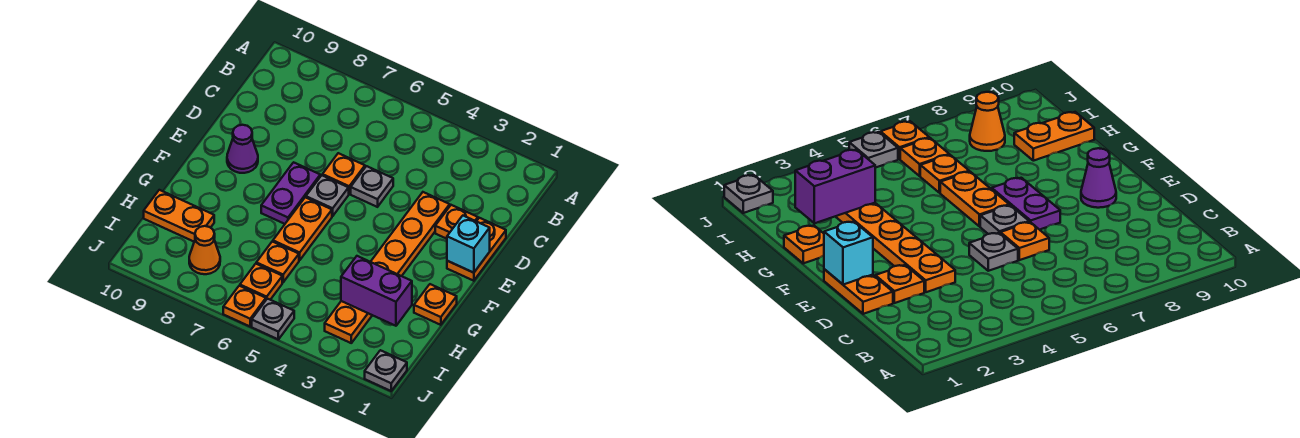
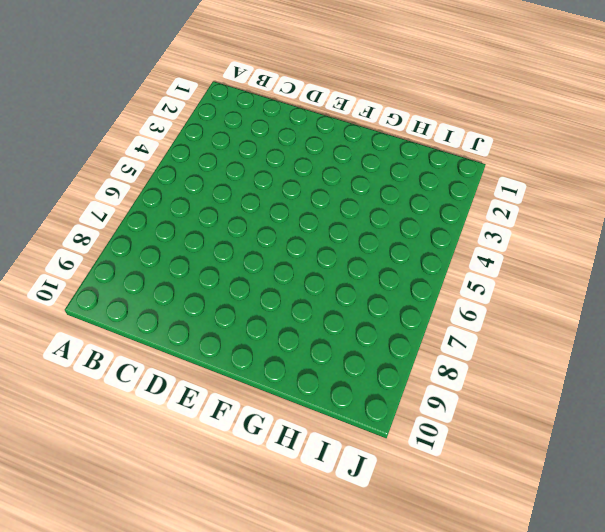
none -> orange plate D1:E1 level 1
none -> orange plate D2 level 1
none -> orange plate D3:I3 level 1

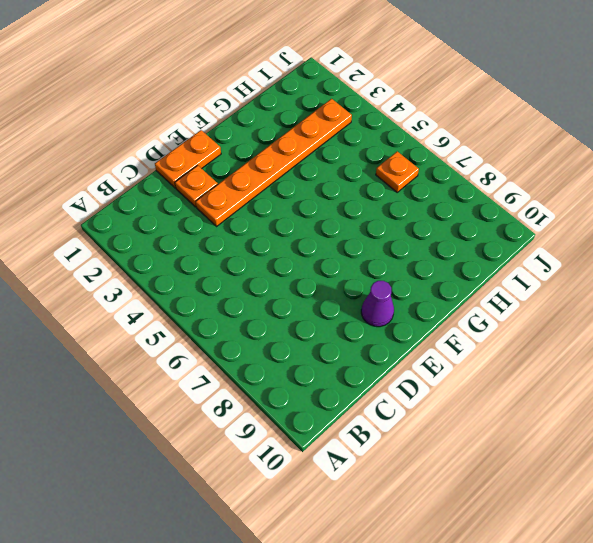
none -> grey plate D5 level 1
none -> orange plate D6 level 1
none -> grey plate E6 level 1

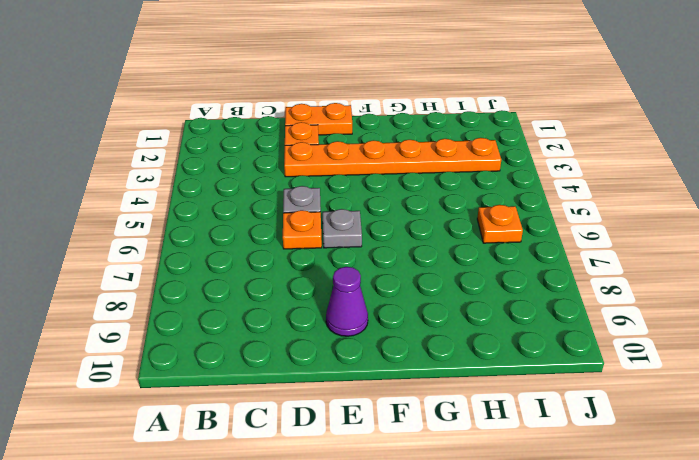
none -> purple plate E7:F7 level 1
none -> orange plate F6:G6 level 1
none -> orange plate G1 level 1

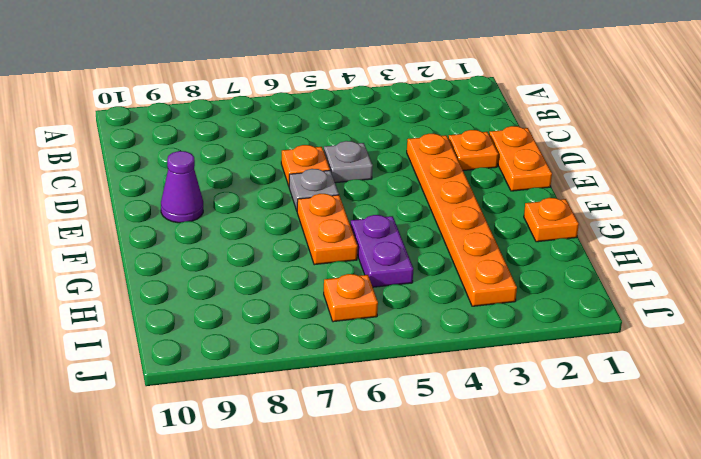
purple plate G5:H5 level 1 -> purple plate E7:F7 level 1
none -> orange plate H6 level 1
none -> orange plate H9:H10 level 1
none -> orange cone I8 level 1

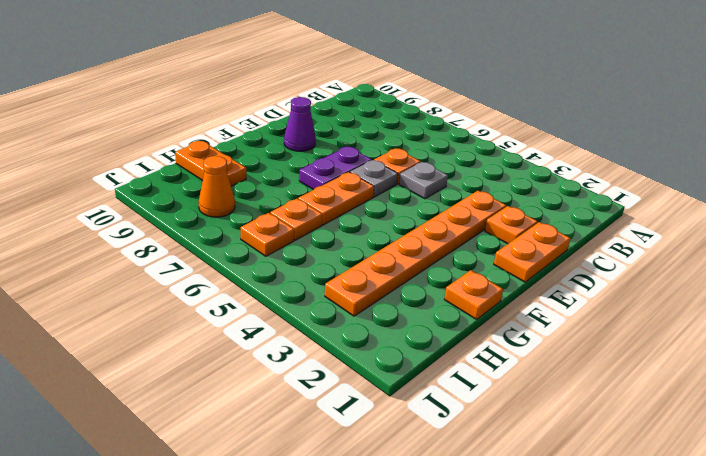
none -> grey plate J1 level 1
none -> grey plate J5 level 1
none -> orange plate J6 level 1

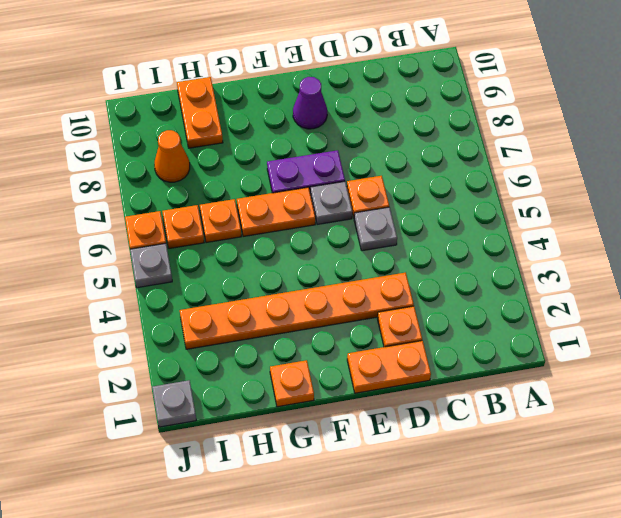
none -> cyan brick E1 level 2
none -> purple brick H2:H3 level 2

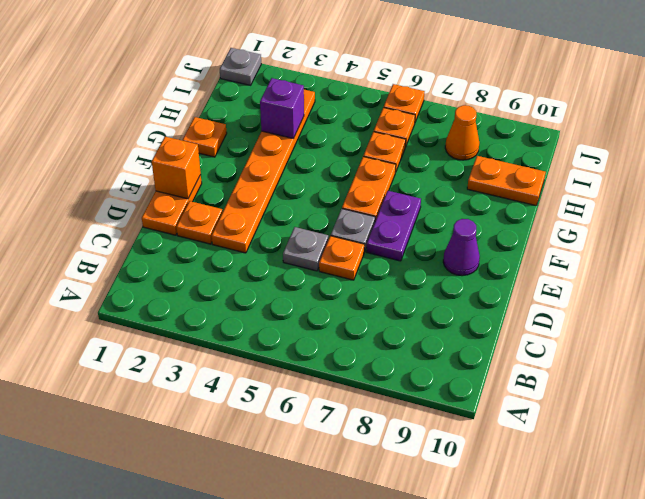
orange brick E1 level 2 -> cyan brick E1 level 2
purple brick H3 level 2 -> purple brick H2:H3 level 2
none -> grey plate J5 level 1

